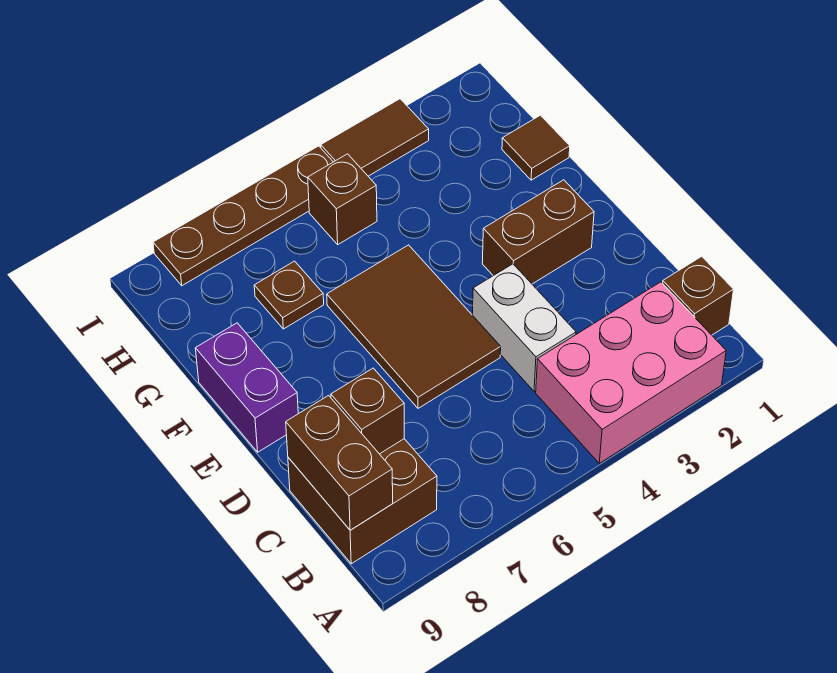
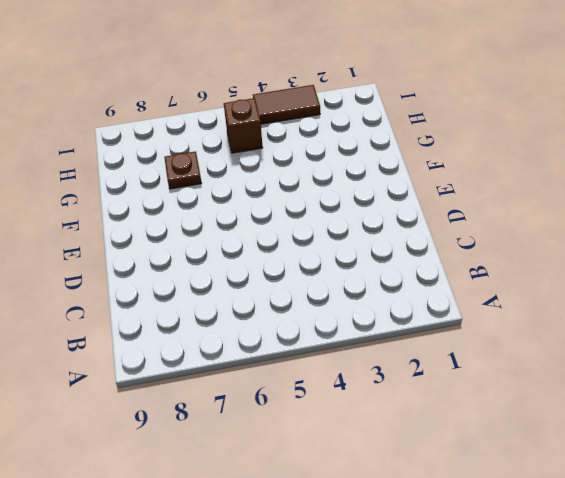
none -> pink brick A2:B4 level 1
none -> brown brick B1 level 1
none -> brown brick B8:C9 level 1

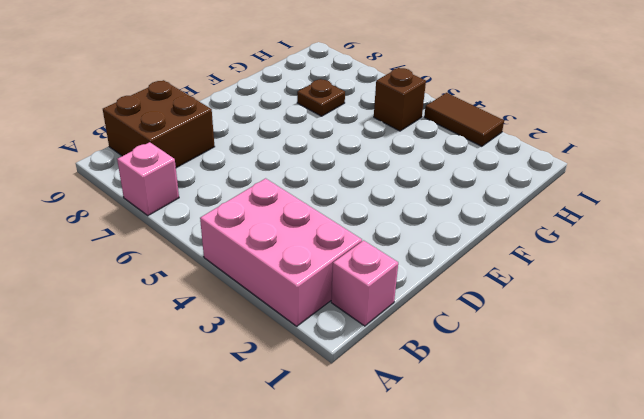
pink brick A7 level 1 -> none
pink brick B1 level 1 -> brown brick B1 level 1
none -> white brick C4:D4 level 1
none -> brown tile D5:F6 level 1
none -> brown brick E2:E3 level 1

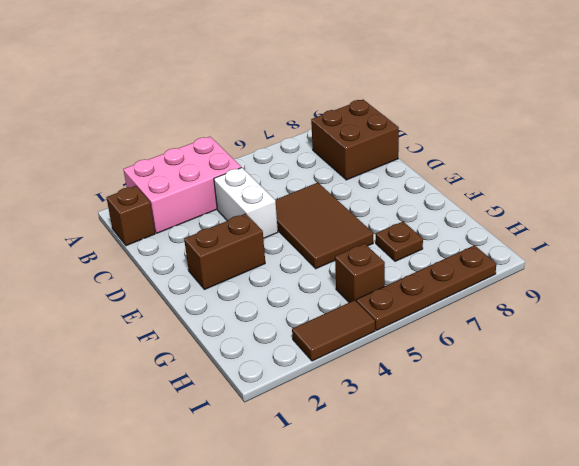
none -> purple brick E9:F9 level 1
none -> brown tile G1 level 1
none -> brown brick B9:C9 level 2

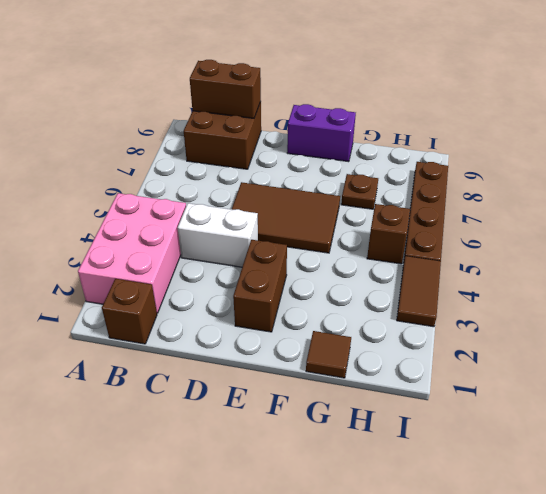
none -> brown brick C8 level 2

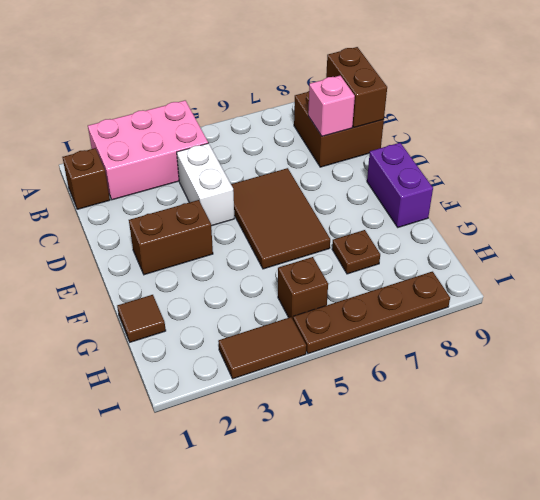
pink brick C8 level 2 -> brown brick C8 level 2

